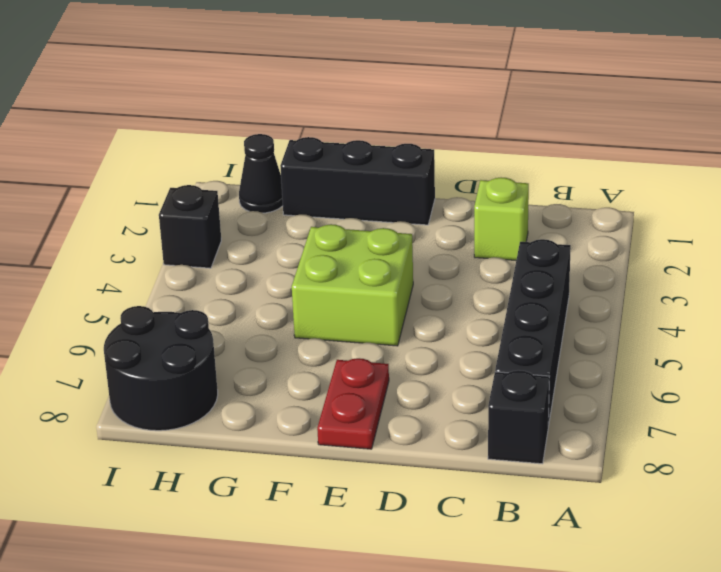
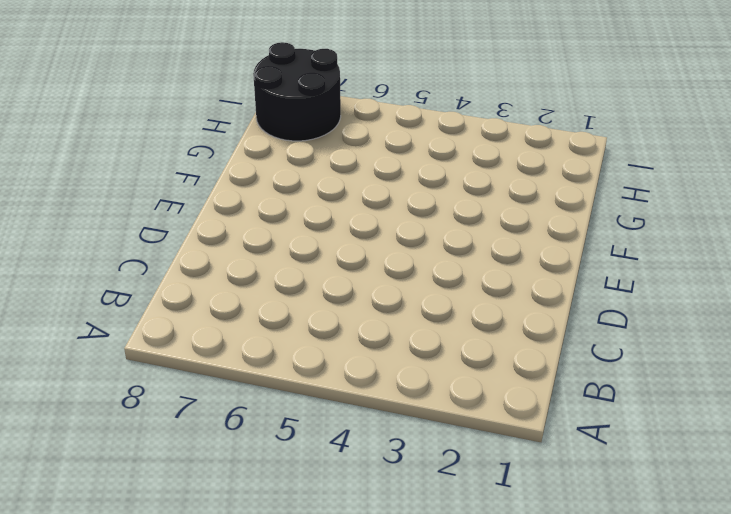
none -> black brick B4:B7 level 1
none -> black brick B8 level 1

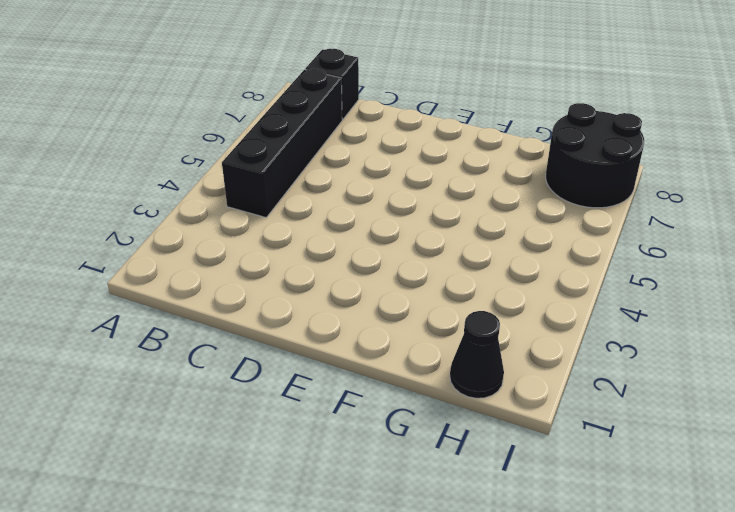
none -> lime brick C2 level 1
none -> black brick E1:G1 level 1

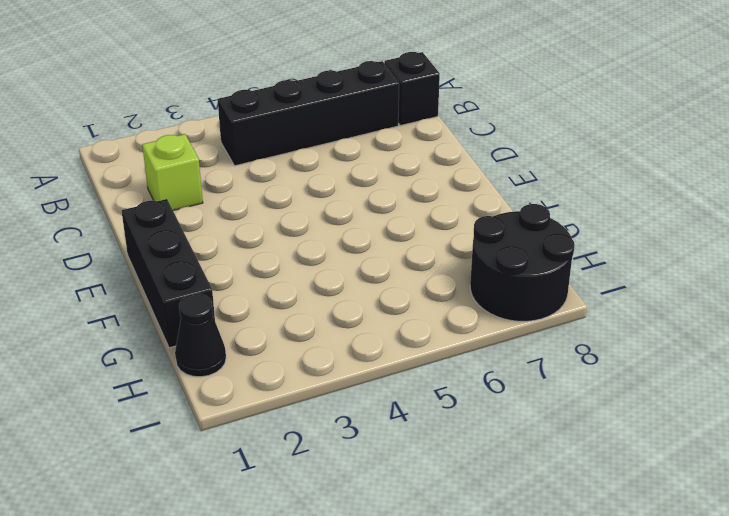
none -> lime brick E4:F5 level 1
none -> red plate E7:E8 level 1

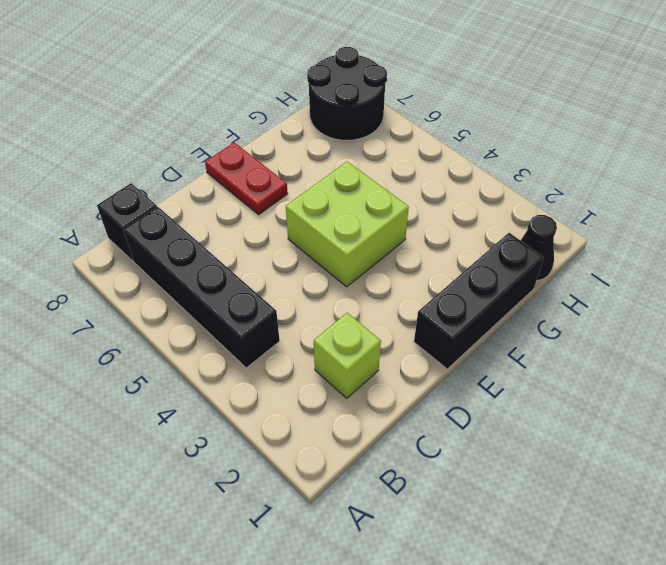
none -> black brick I3 level 1

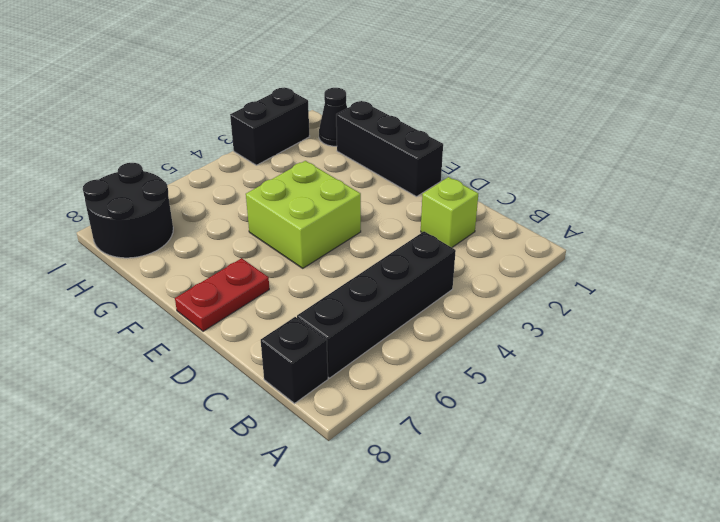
black brick I2:I3 level 1 -> black brick I3 level 1

